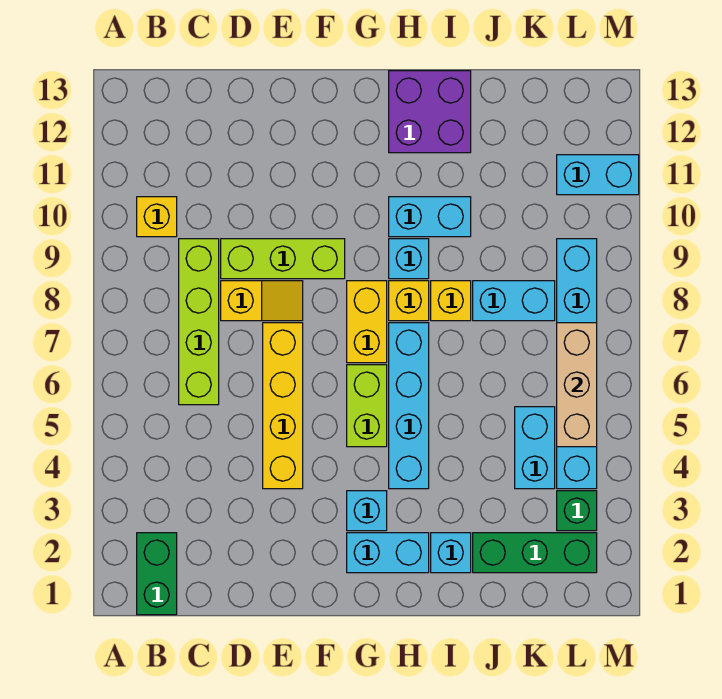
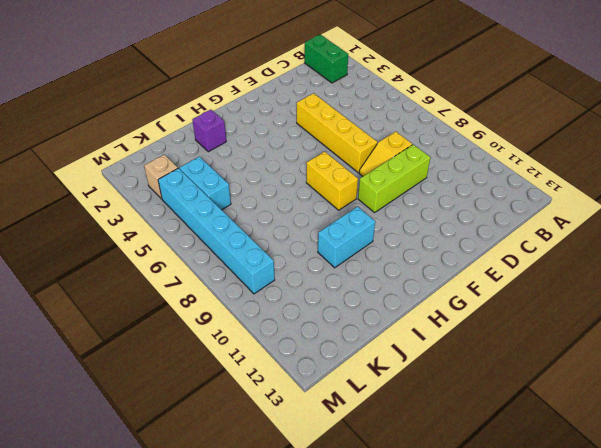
purple brick I2 level 1 -> cyan brick I2 level 1
tan brick L3 level 1 -> green brick L3 level 1
none -> yellow brick B10 level 1
none -> lime brick C6:C9 level 1
none -> cyan brick G2:H2 level 1

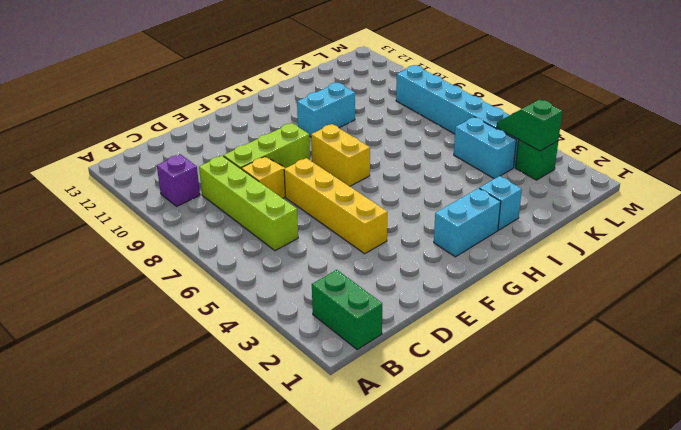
purple brick B10 level 1 -> yellow brick B10 level 1
green slope L3:L4 level 2 top 3 -> none
none -> cyan brick G3 level 1
none -> lime brick G5:G6 level 1
none -> cyan brick H4:H7 level 1

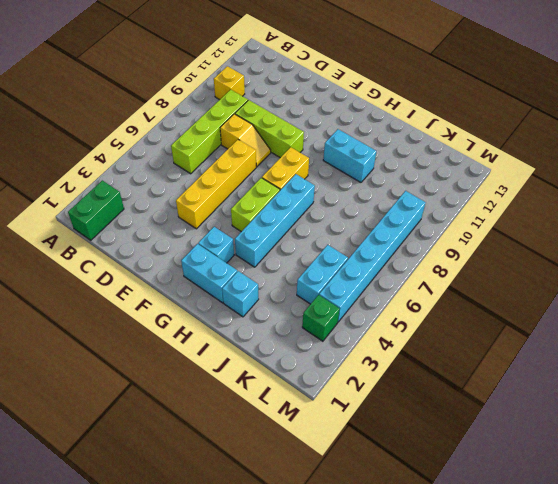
none -> yellow brick H8 level 1
none -> cyan brick H9 level 1
none -> purple brick H12:I13 level 1

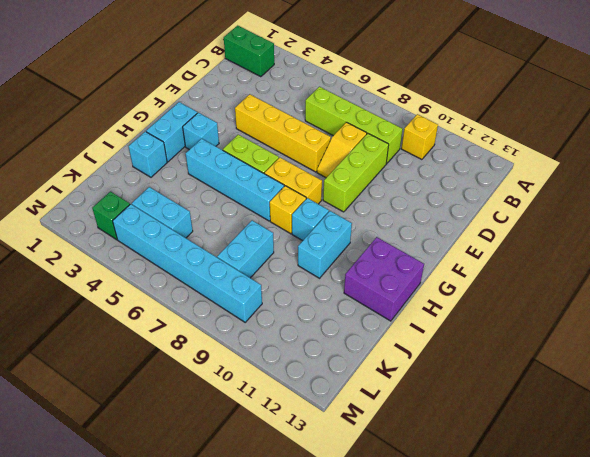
none -> yellow brick I8 level 1
none -> green brick J2:L2 level 1
none -> cyan brick L11:M11 level 1

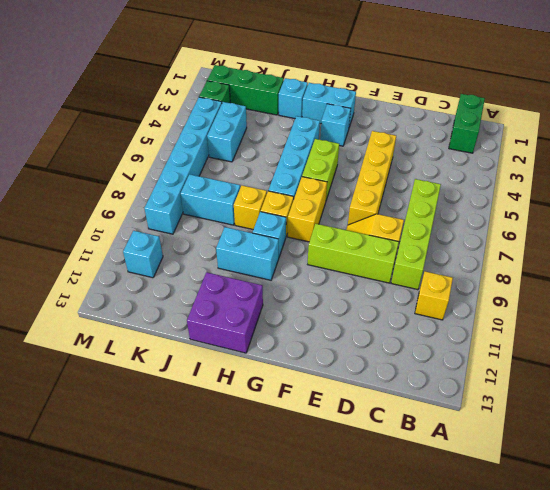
cyan brick L11 level 1 -> cyan brick L11:M11 level 1
none -> tan brick L5:L7 level 2

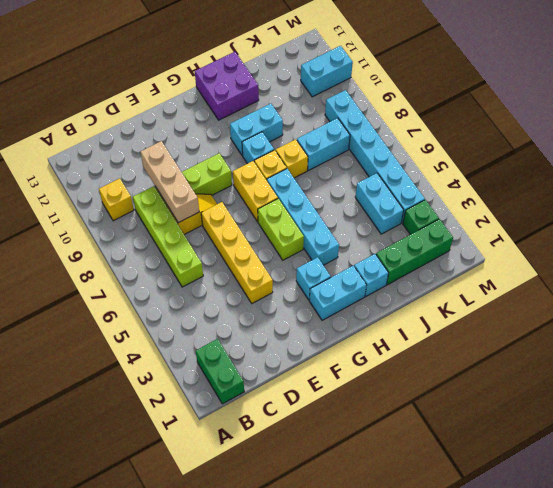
tan brick D8:D10 level 2 -> tan brick L5:L7 level 2

